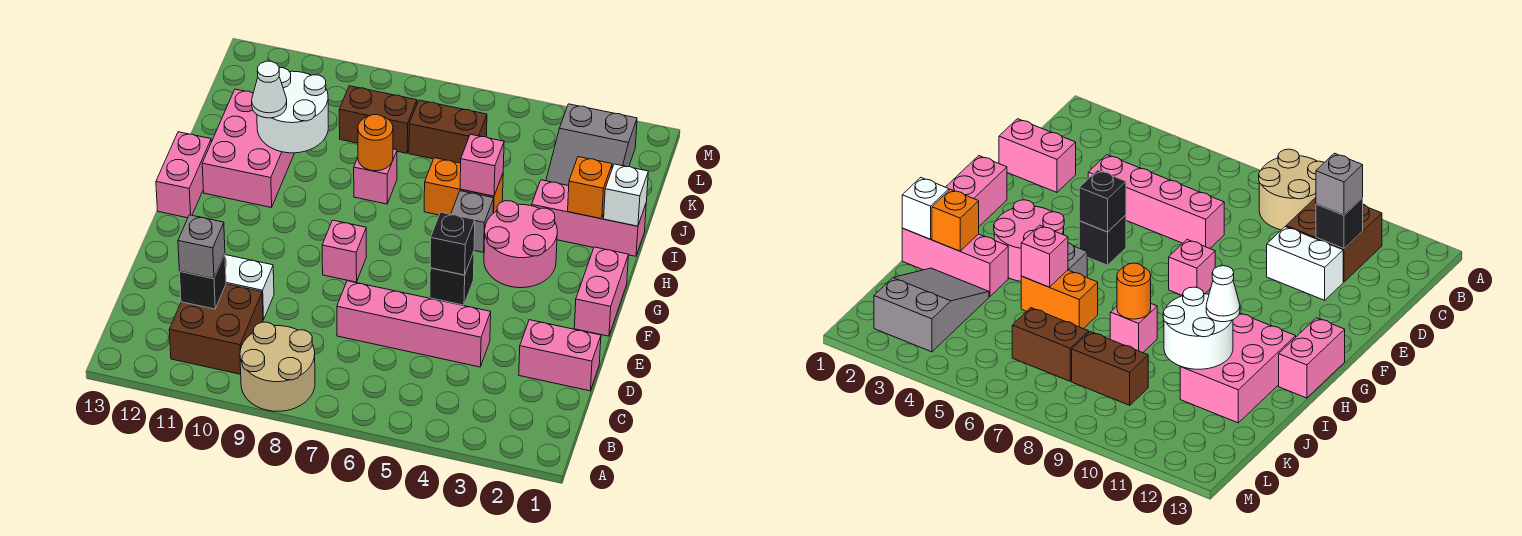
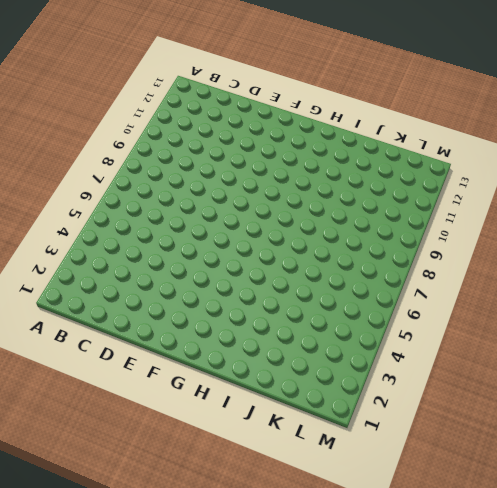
none -> tan round brick A8:B9 level 1
none -> brown brick B10:C11 level 1
none -> pink brick D1:D2 level 1

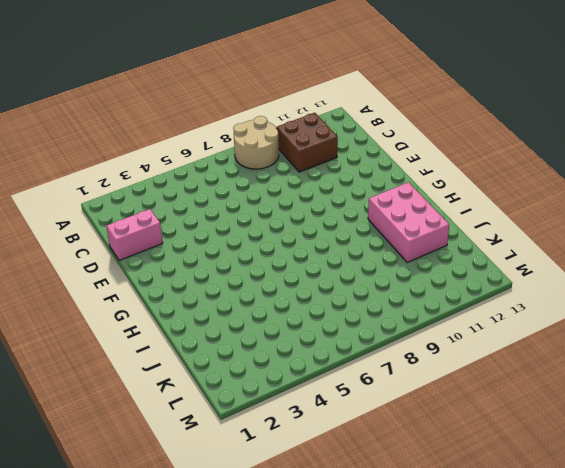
none -> pink brick D4:D7 level 1
none -> white brick D10:D11 level 1
none -> pink brick F1:G1 level 1

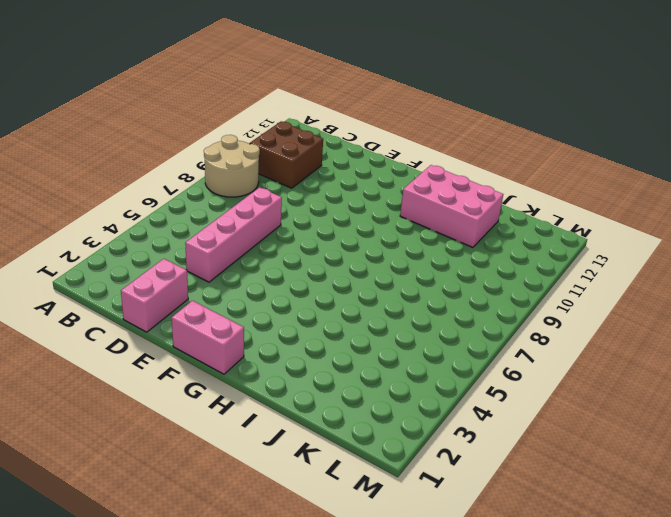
none -> white brick D10:D11 level 1
none -> black brick F5 level 1
none -> pink brick F8 level 1

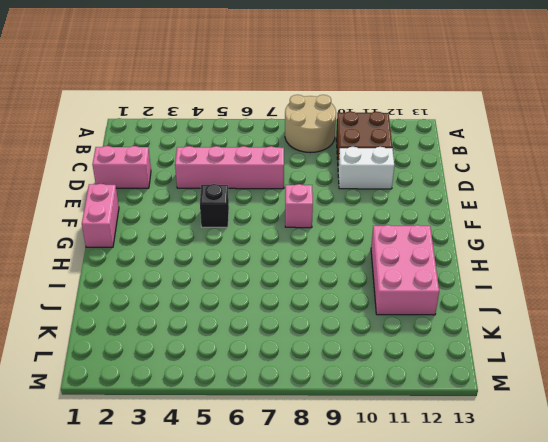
none -> pink round brick G3:H4 level 1
none -> pink brick G13:H13 level 1
none -> grey brick H5 level 1

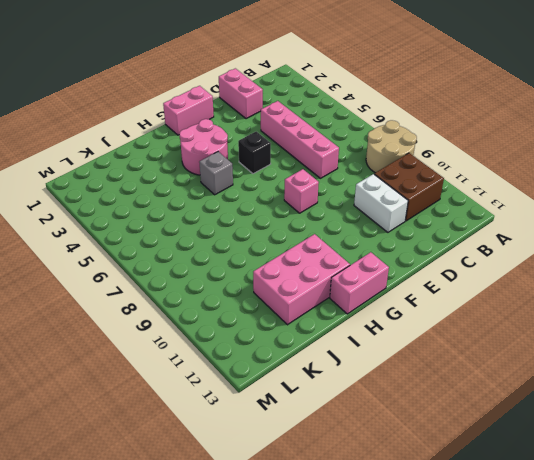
none -> pink brick I1:I3 level 1
none -> orange brick I5:I6 level 1
none -> pink brick I8 level 1

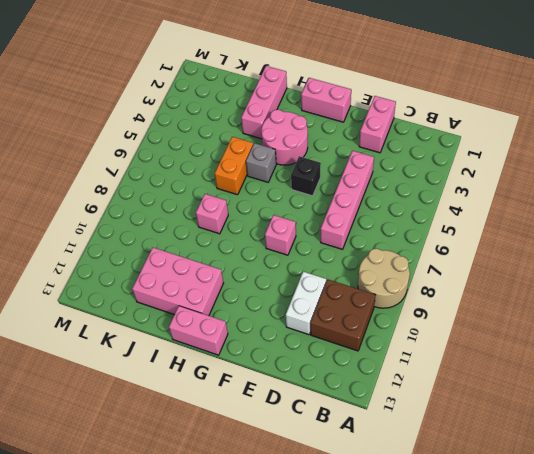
none -> grey slope J2:L3 level 1 top L
none -> brown brick K6:K7 level 1
none -> brown brick K8:K9 level 1

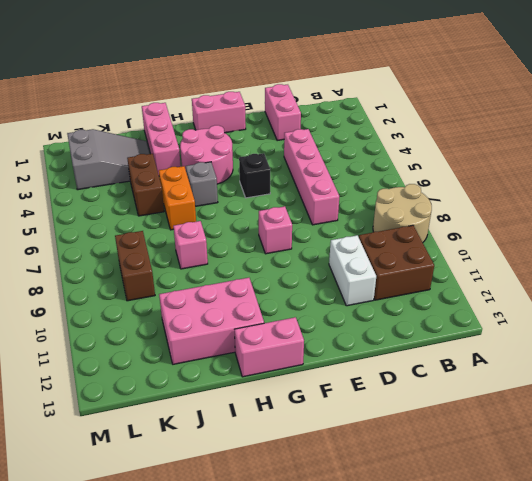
brown brick J4:J5 level 1 -> brown brick K6:K7 level 1
none -> black brick C11 level 2
none -> black brick F5 level 2
none -> white brick I1 level 2

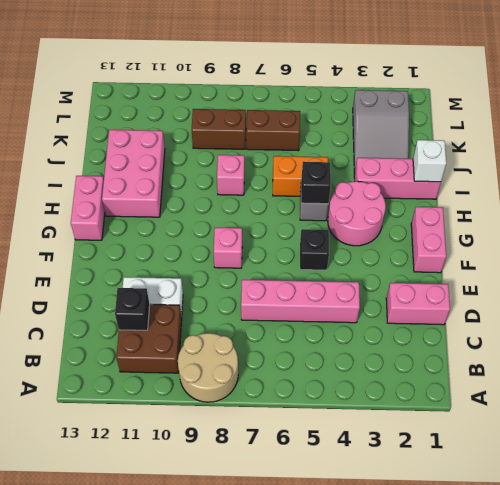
black brick H5 level 2 -> black brick F5 level 2
none -> orange brick I2 level 2
none -> pink brick I5 level 2
none -> orange round brick I8 level 2

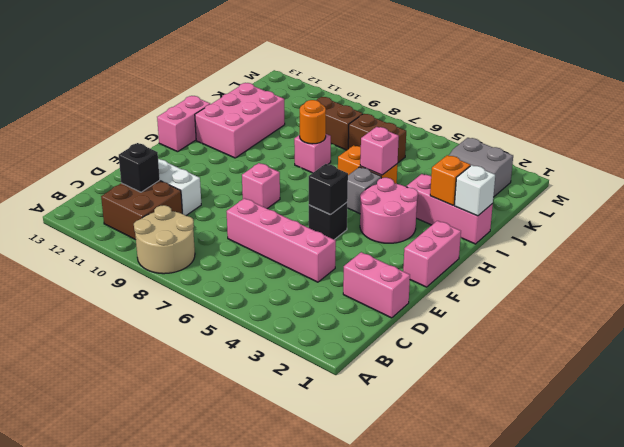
none -> white round brick I10:J11 level 2
none -> grey brick C11 level 3
none -> white cone I11 level 3

